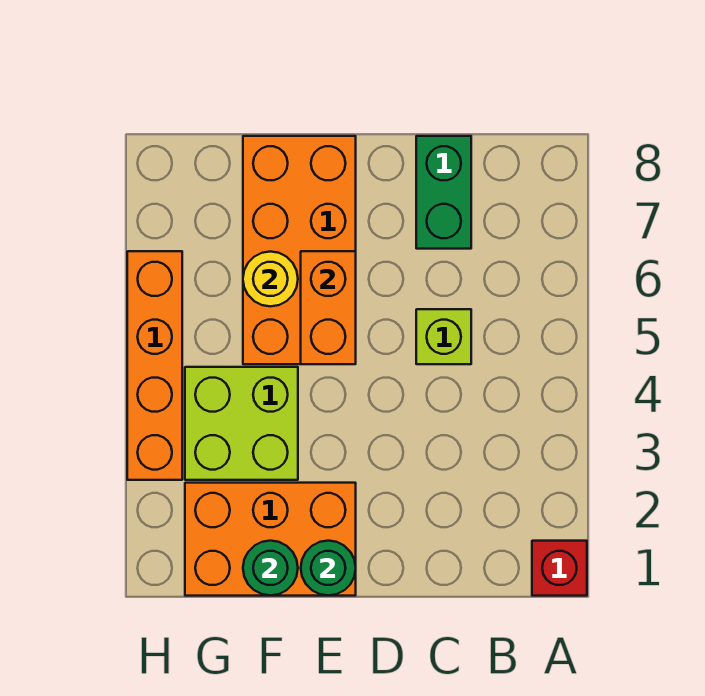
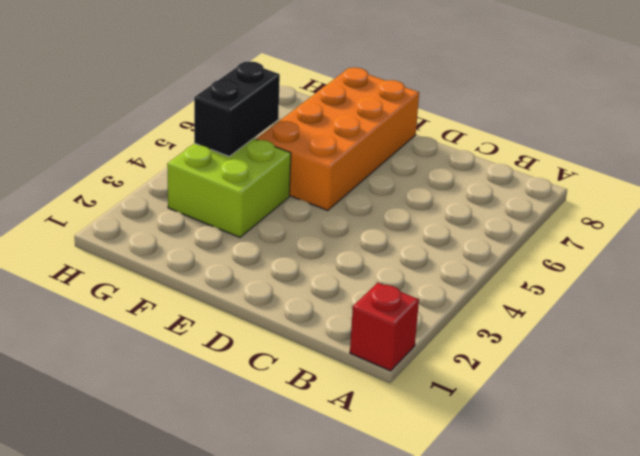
black brick G4:G5 level 2 -> none
none -> lime brick C5 level 1
none -> green brick C7:C8 level 1

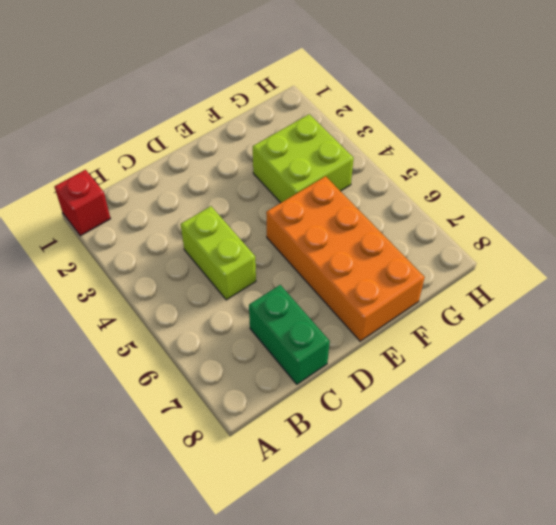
lime brick C4:C5 level 1 -> lime brick C5 level 1
none -> orange brick E1:G2 level 1
none -> orange brick H3:H6 level 1

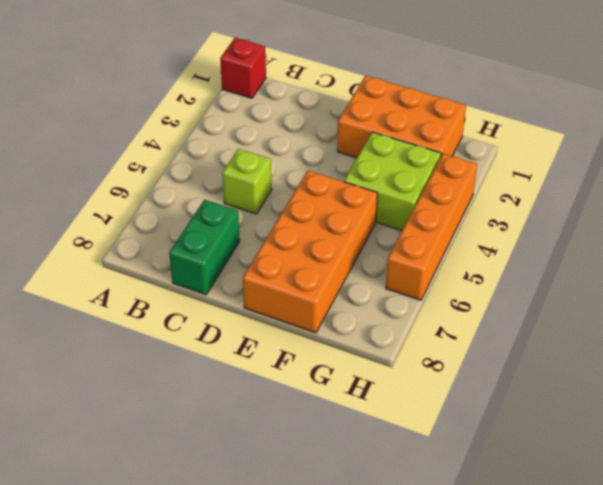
none -> green round brick E1 level 2
none -> orange brick E5:E6 level 2

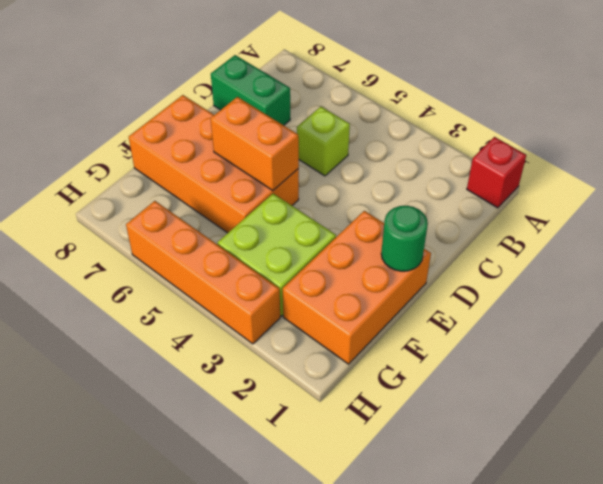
none -> green round brick F1 level 2
none -> yellow round brick F6 level 2

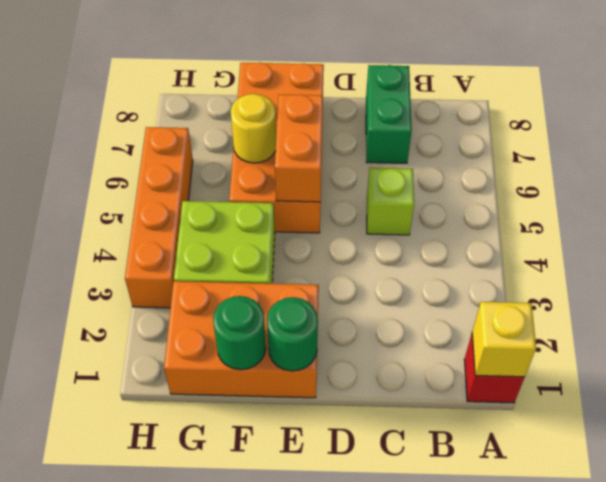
yellow brick A1 level 2 -> none

